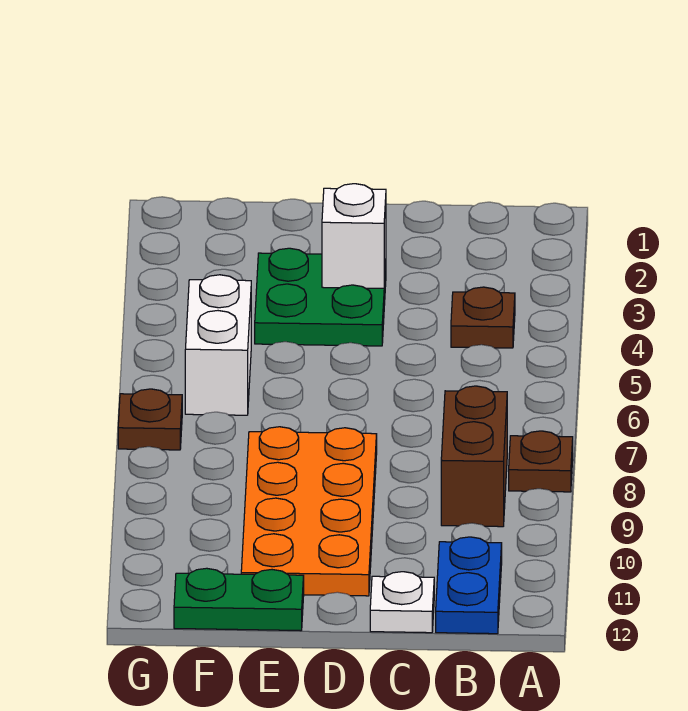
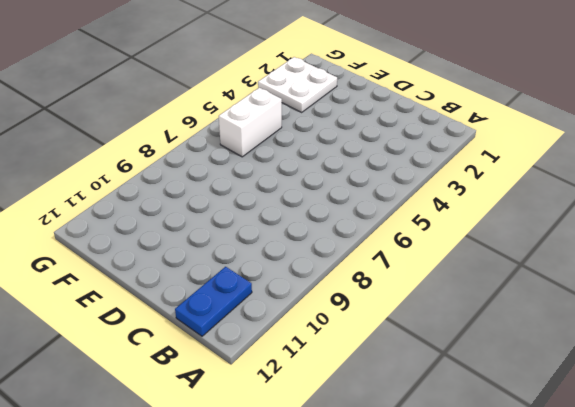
white plate F2:G3 level 1 -> none
none -> brown plate A8 level 1
none -> brown plate B4 level 1

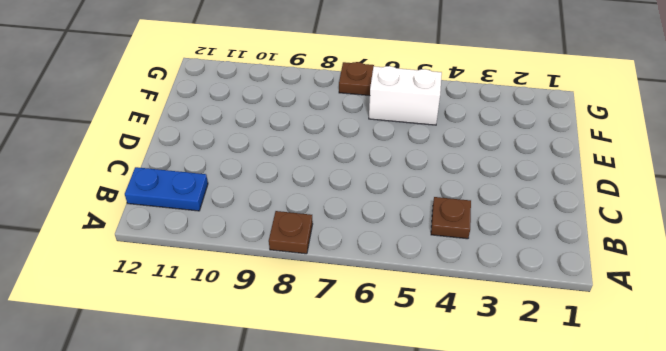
none -> brown brick B8:B9 level 1
none -> white plate C12 level 1

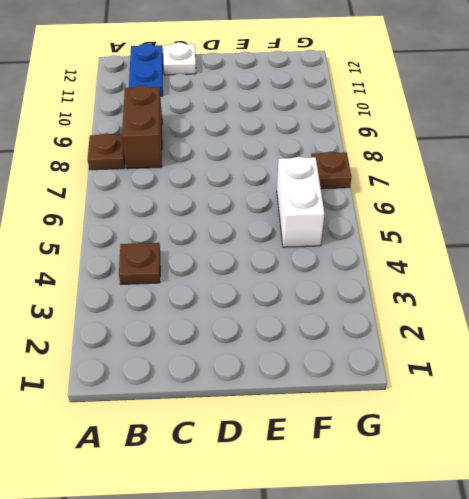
none -> green plate D3:E4 level 1
none -> orange plate D8:E11 level 1

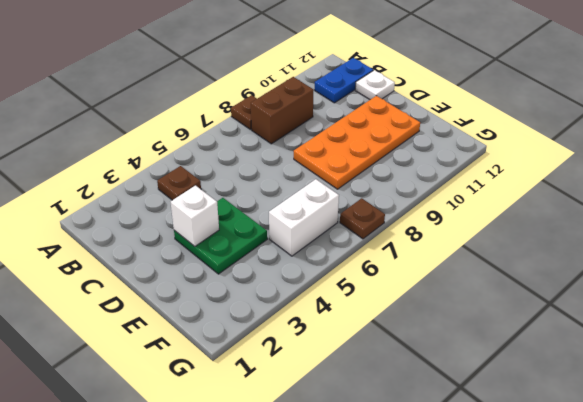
none -> green plate E12:F12 level 1

